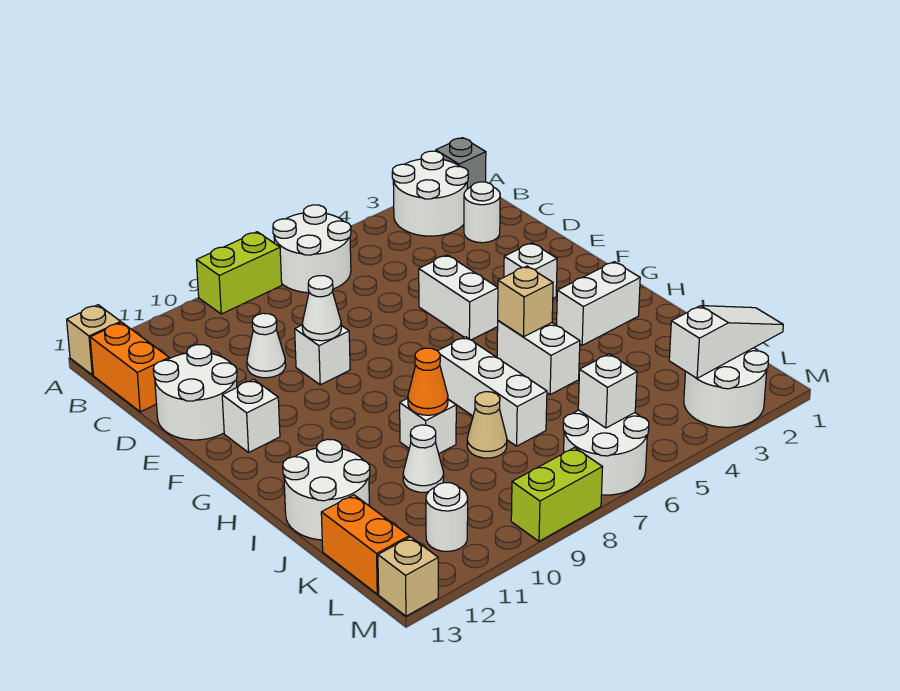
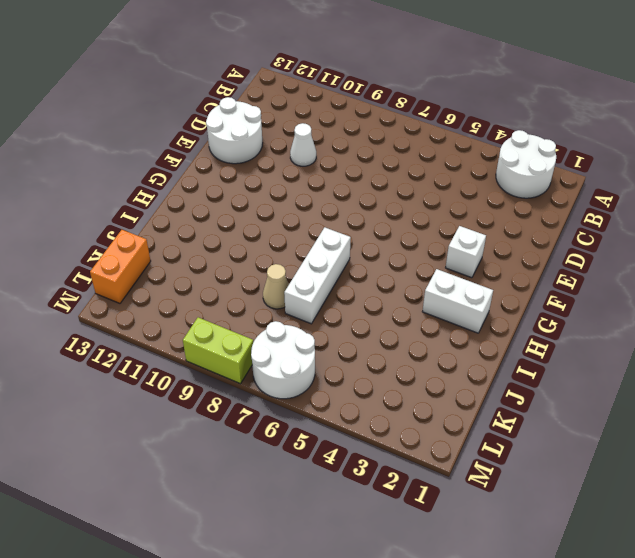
none -> grey brick A1 level 1
none -> white round brick A6:B7 level 1
none -> lime brick A8:A9 level 1
none -> tan brick A13 level 1

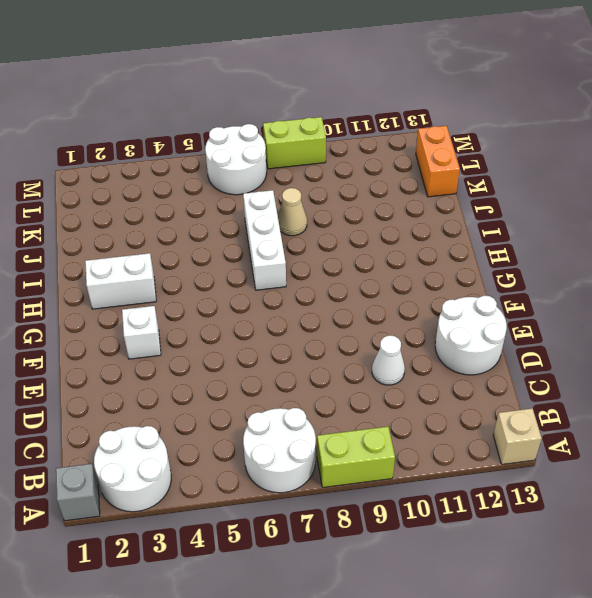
none -> orange brick B13:C13 level 1
none -> white round brick C2 level 1
none -> white brick E5:F5 level 1
none -> white brick E9 level 1

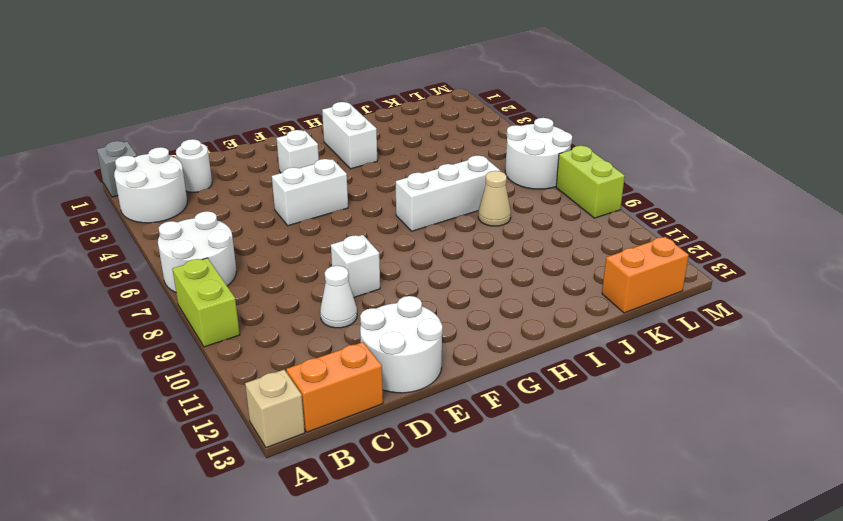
none -> white brick F12 level 1
none -> white brick H5:I5 level 1
none -> white brick I9 level 1
none -> white round brick I12:J13 level 1

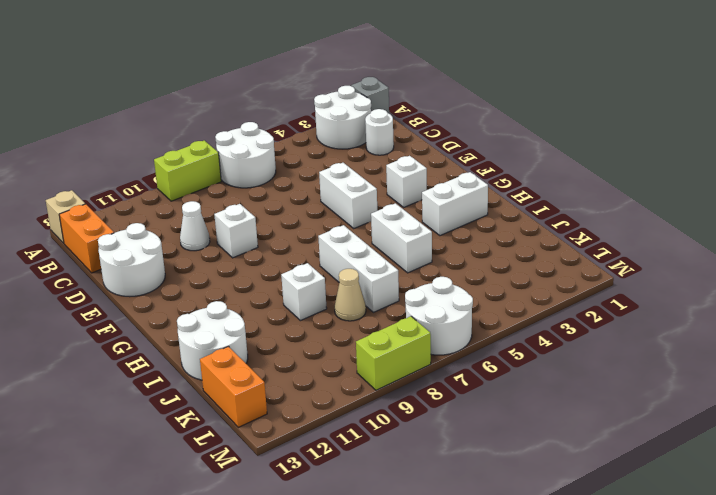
none -> white brick F12 level 1
none -> white cone J10 level 1
none -> white round brick L2:M3 level 1
none -> white round brick L11 level 1

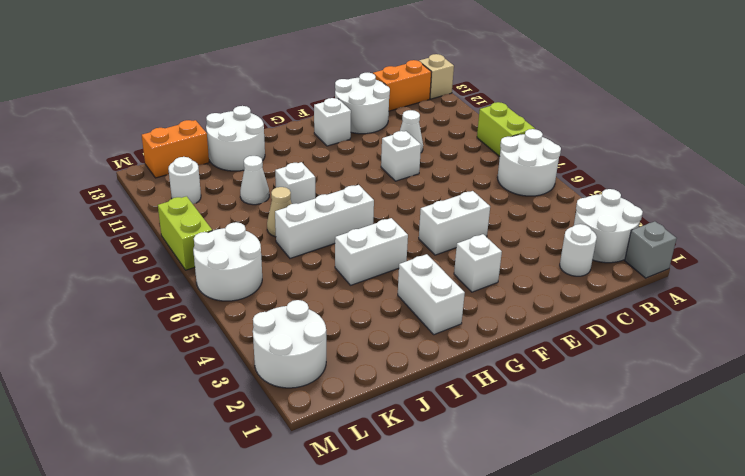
none -> tan brick M13 level 1
none -> white cone E9 level 2
none -> tan brick H5 level 2
none -> orange cone I9 level 2

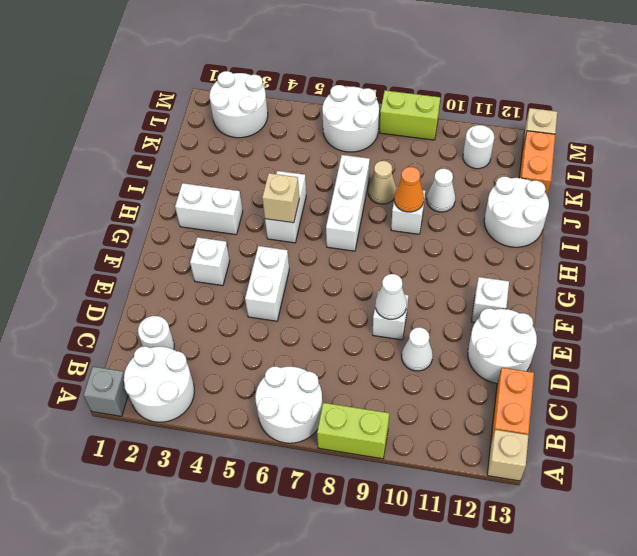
none -> white slope L1:L3 level 2 top 3
none -> white brick L6 level 2

